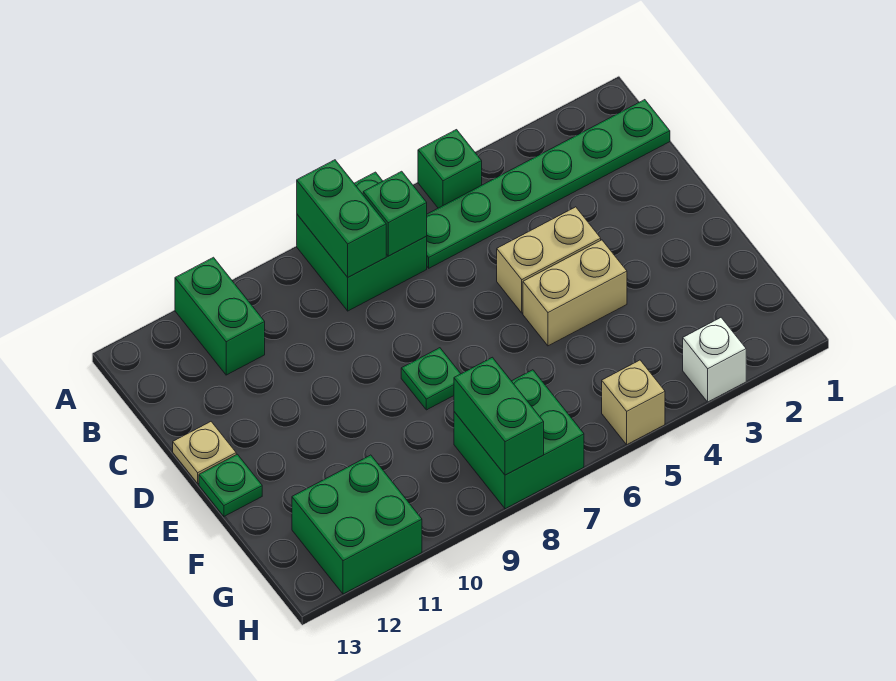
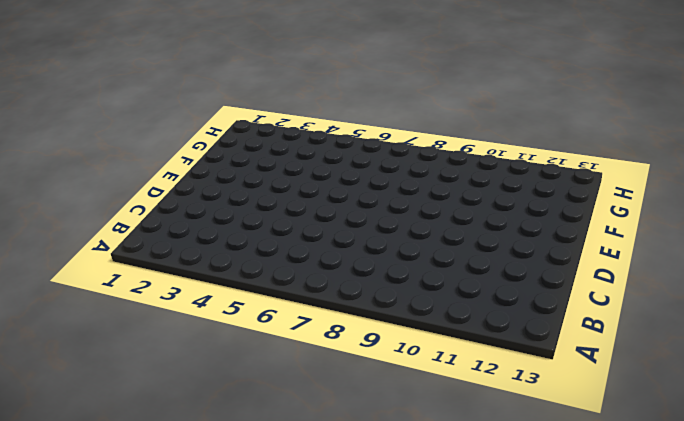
none -> green brick A5 level 1
none -> green brick A7:B8 level 1
none -> green brick A11:B11 level 1

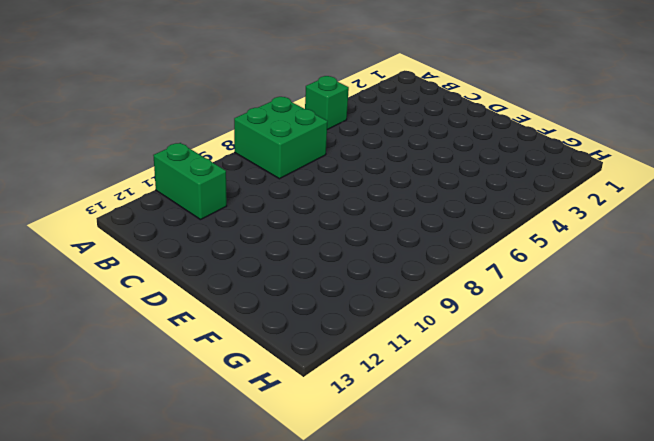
none -> green plate B1:B6 level 1
none -> tan brick D4:D5 level 1
none -> tan plate D13 level 1

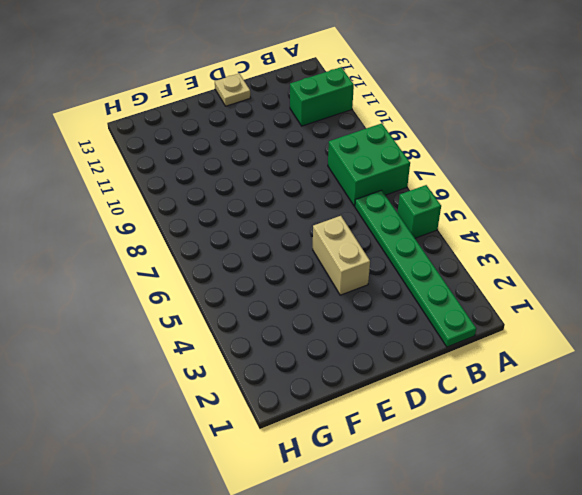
none -> tan brick E4:E5 level 1
none -> green plate E8 level 1
none -> green plate E13 level 1

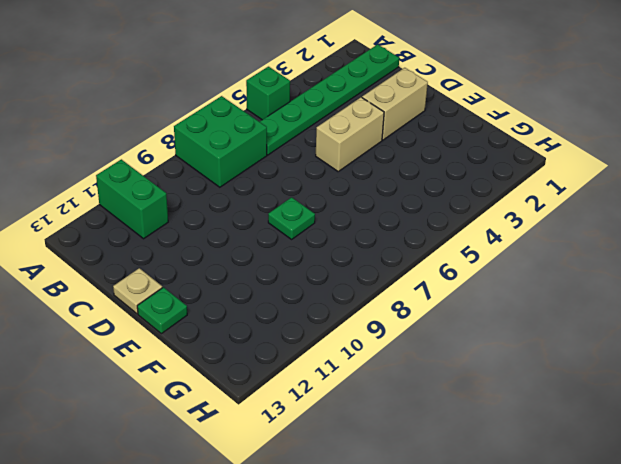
tan brick D2:D3 level 1 -> tan brick E4:E5 level 1
none -> green brick G7:H8 level 1
none -> green brick G11:H12 level 1
none -> white brick H3 level 1

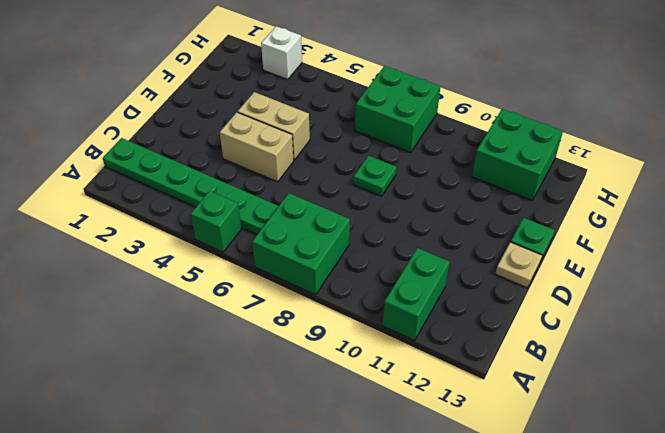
none -> tan brick H5 level 1
none -> green brick A8:B8 level 2
none -> green brick B7 level 2

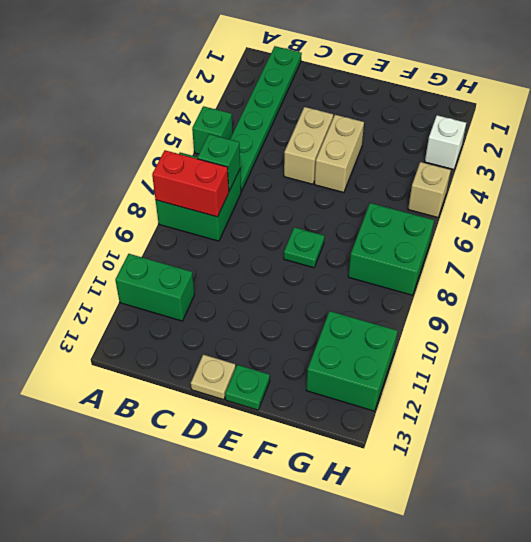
red brick A8:B8 level 2 -> green brick A8:B8 level 2
none -> green brick G8:H8 level 2

